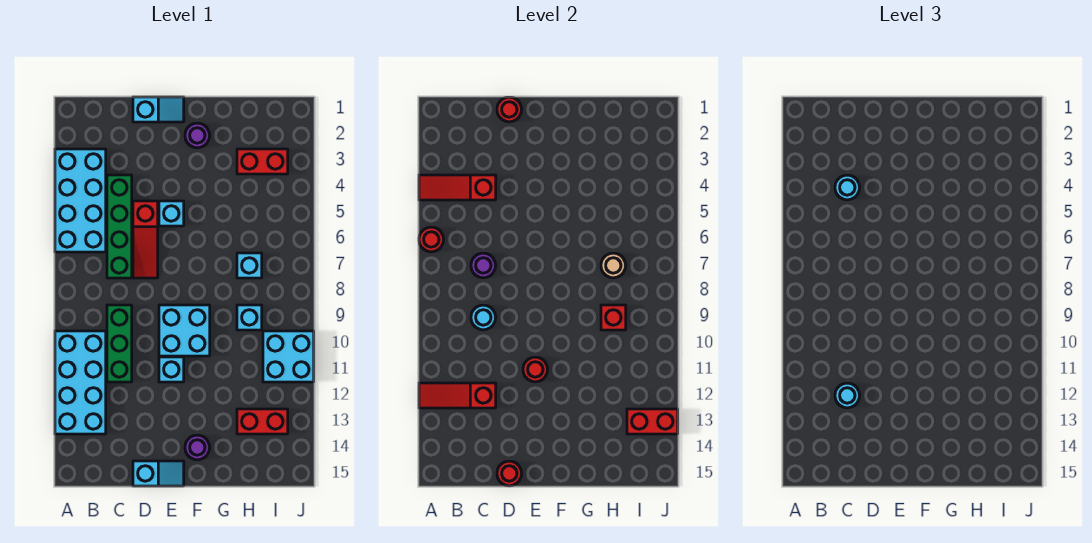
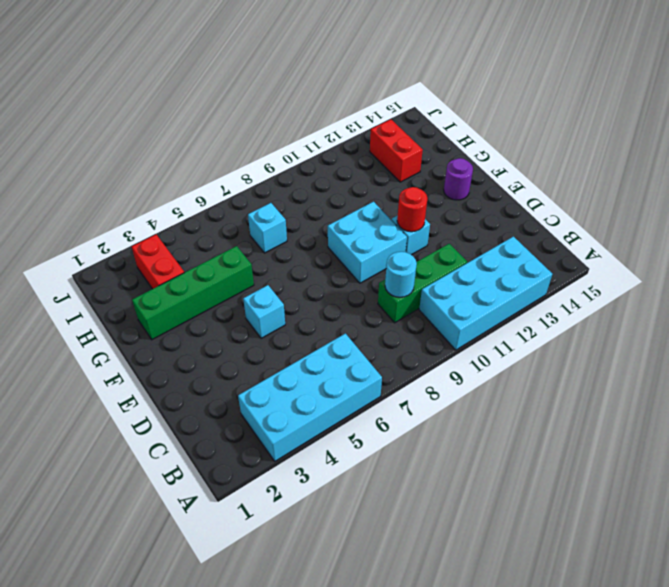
green brick G2:G5 level 1 -> green brick C4:C7 level 1
none -> cyan slope D1:E1 level 1 top D
none -> red slope D5:D7 level 1 top 5
none -> cyan slope D15:E15 level 1 top D
none -> purple round brick F2 level 1

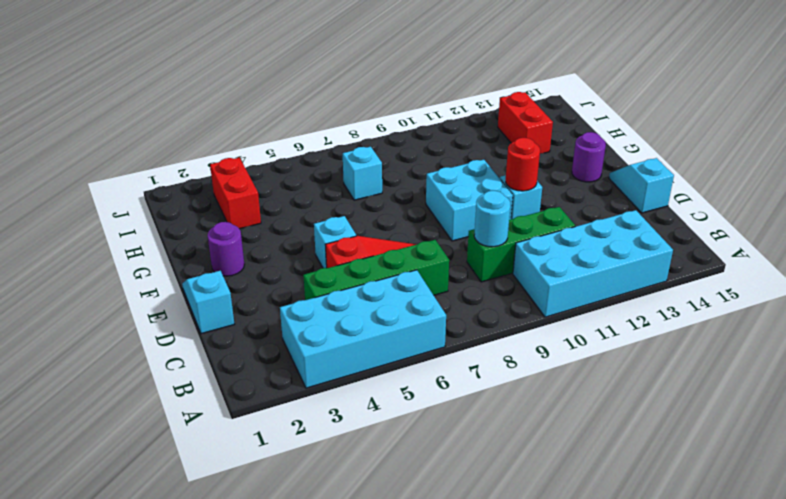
none -> cyan brick H9 level 1
none -> cyan brick I10:J11 level 1
none -> red slope A4:C4 level 2 top C
none -> red round brick A6 level 2

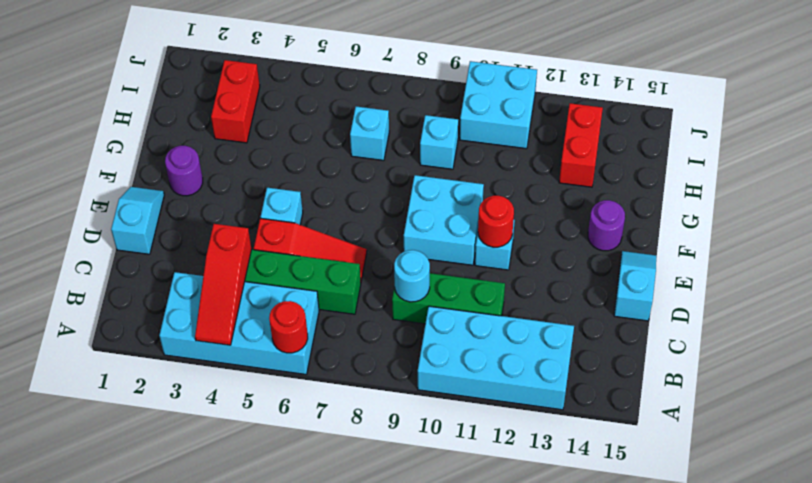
none -> red slope A12:C12 level 2 top C
none -> purple round brick C7 level 2
none -> red round brick D1 level 2
none -> red round brick D15 level 2

